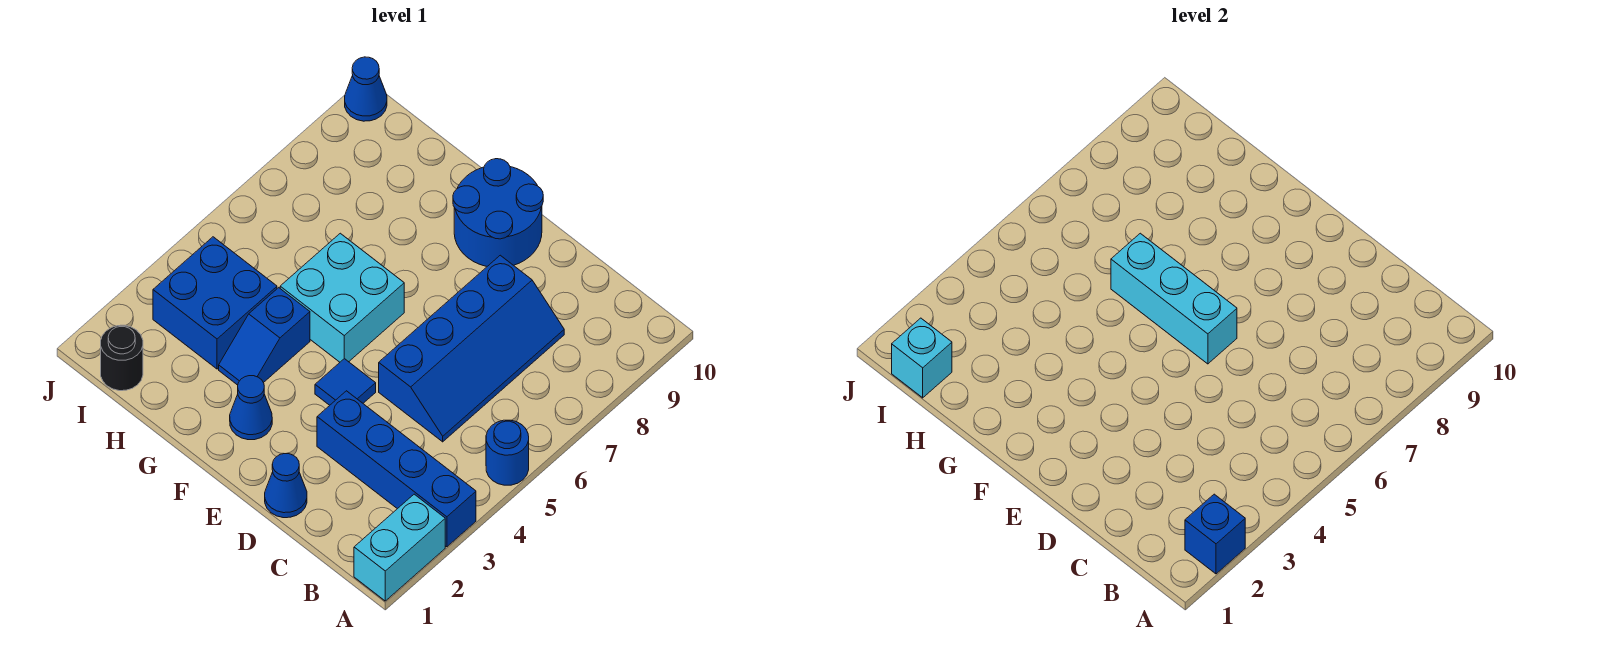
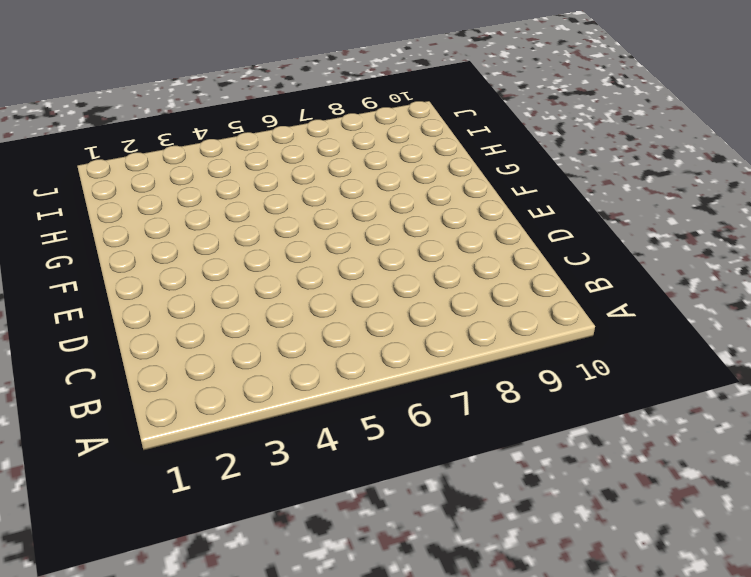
none -> cyan brick A1:A2 level 1
none -> blue brick A3:D3 level 1
none -> blue round brick A5 level 1

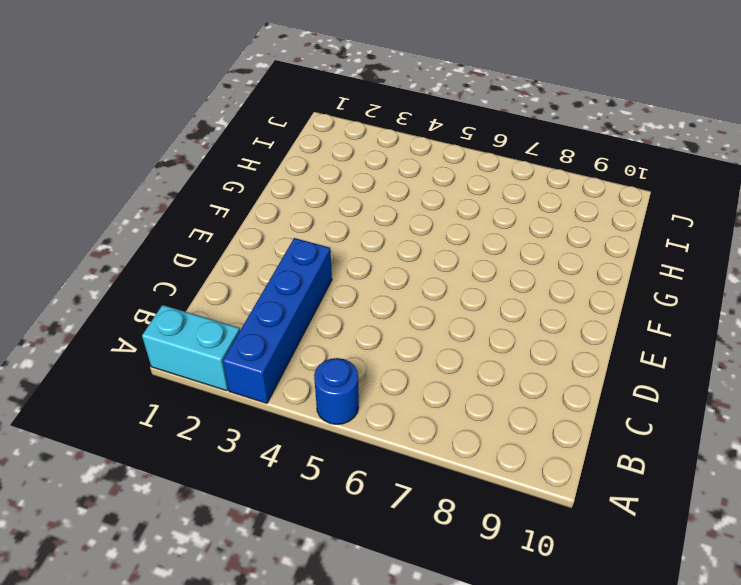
none -> blue slope C5:D8 level 1 top D
none -> blue cone D1 level 1
none -> blue tile E4 level 1

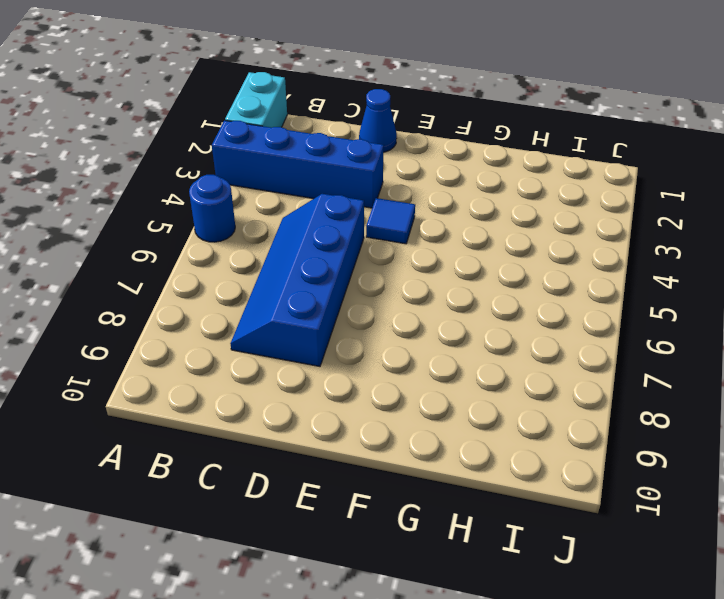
none -> blue round brick E9:F10 level 1
none -> blue cone F2 level 1
none -> cyan brick F5:G6 level 1

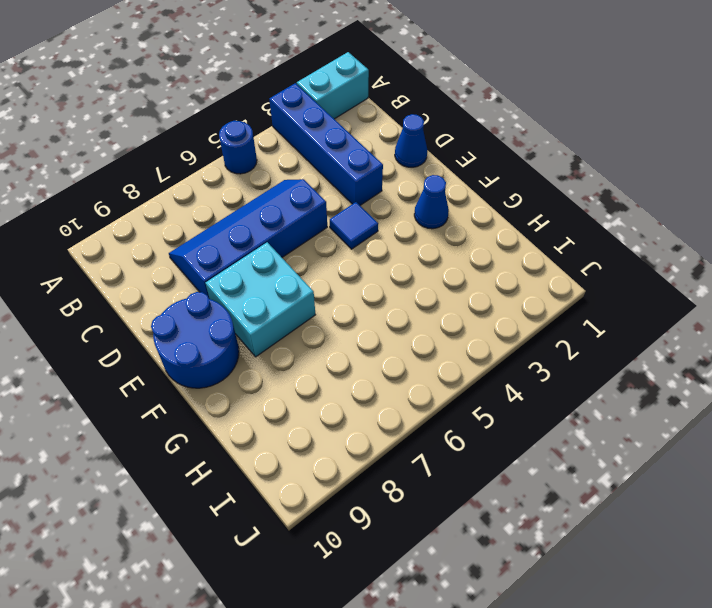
cyan brick E7:F8 level 1 -> cyan brick F5:G6 level 1
none -> blue slope G3:G4 level 1 top 4
none -> blue brick H3:I4 level 1
none -> black round brick I1 level 1

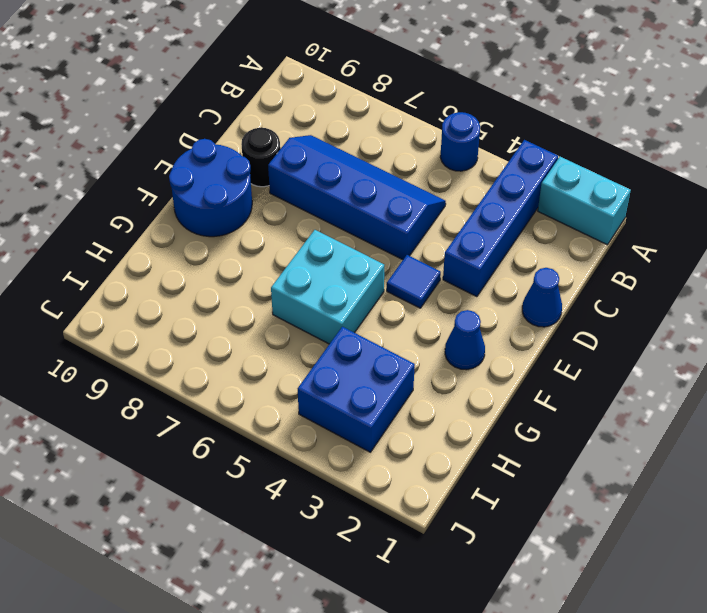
black round brick D9 level 1 -> black round brick I1 level 1
none -> blue slope G3:G4 level 1 top 4
none -> blue cone J10 level 1
none -> blue brick A2 level 2

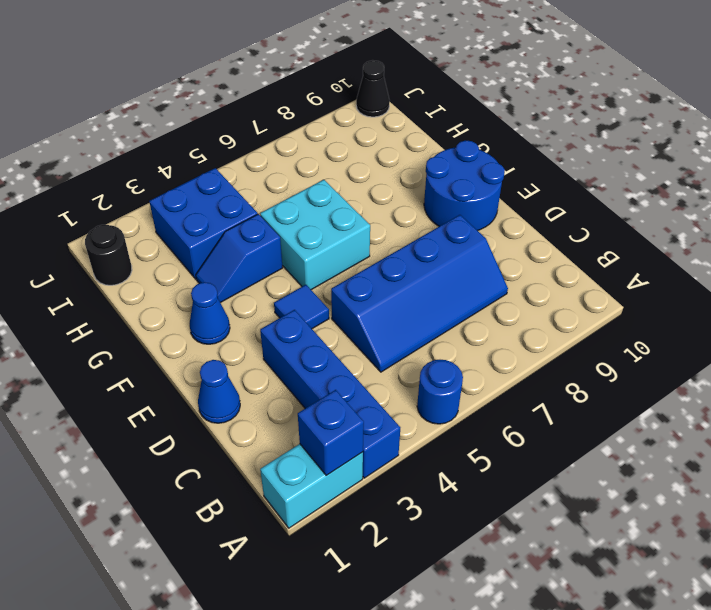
black cone J10 level 1 -> blue cone J10 level 1
none -> cyan brick E6:G6 level 2
none -> cyan brick I1 level 2

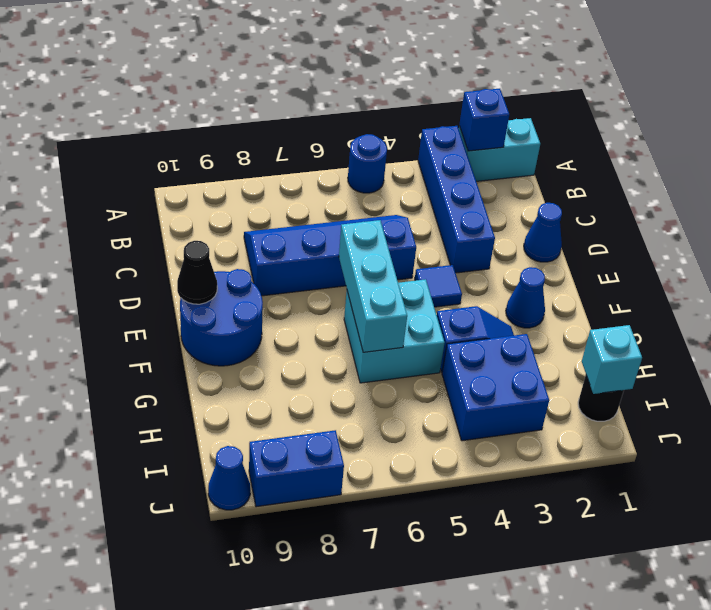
black cone E10 level 2 -> none
blue brick J8:J9 level 1 -> none

